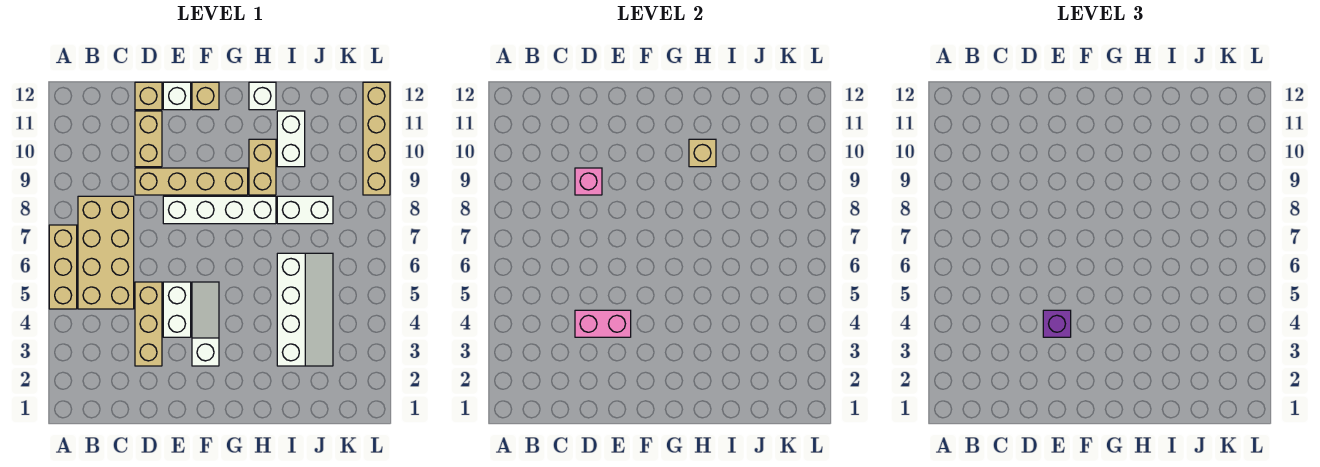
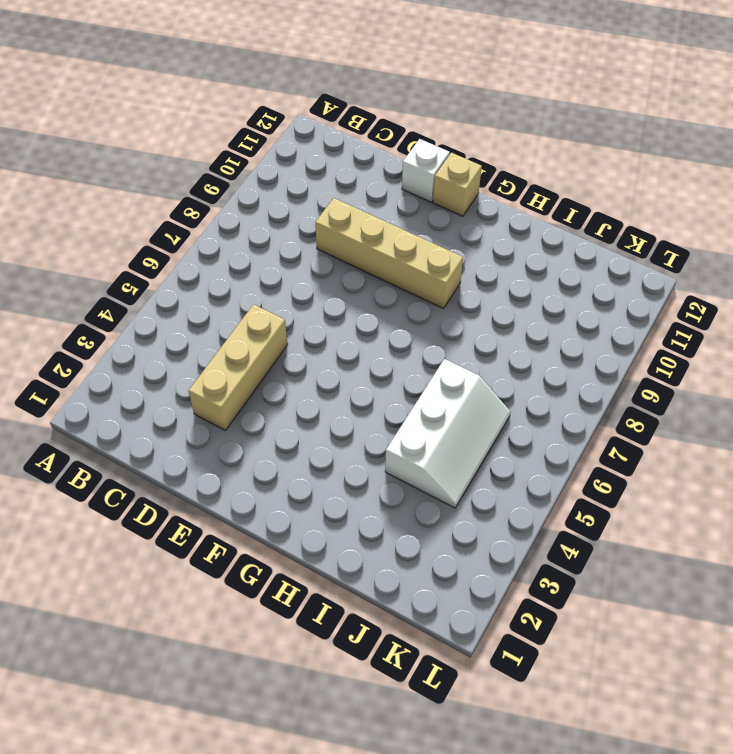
white slope I4:J6 level 1 top I -> white slope I3:J6 level 1 top I
none -> tan brick A5:A7 level 1
none -> tan brick B5:C8 level 1
none -> tan brick D10:D11 level 1

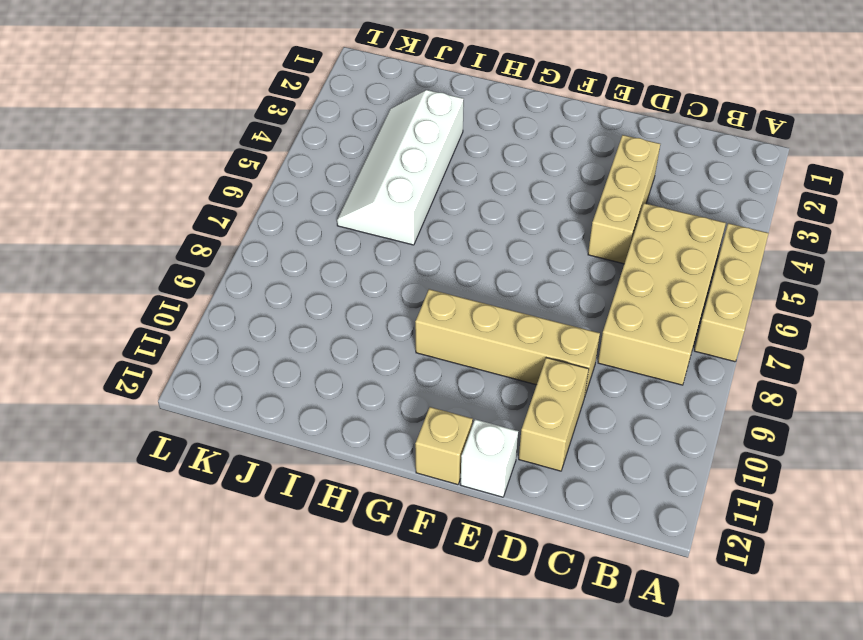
none -> tan brick D12 level 1
none -> white brick E4:E5 level 1
none -> white brick E8:H8 level 1

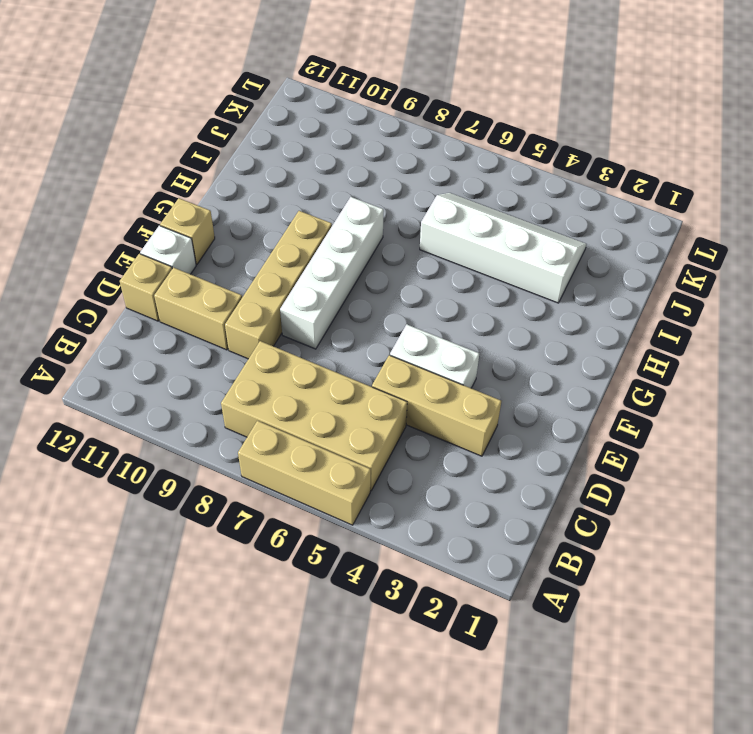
none -> white slope F3:F5 level 1 top 3
none -> tan brick H9:H10 level 1
none -> white brick H12 level 1

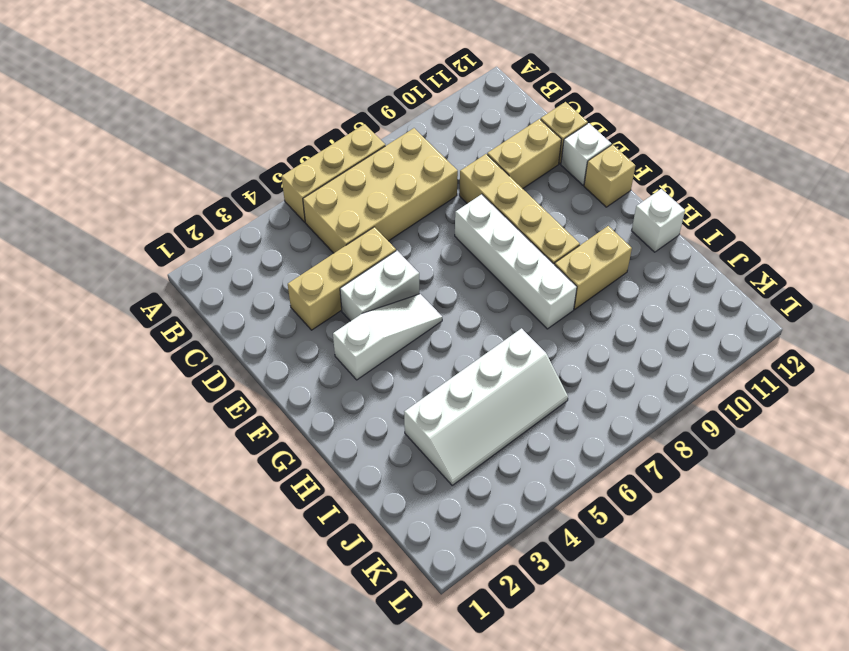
none -> white brick I8:J8 level 1
none -> white brick I10:I11 level 1
none -> tan brick L9:L12 level 1

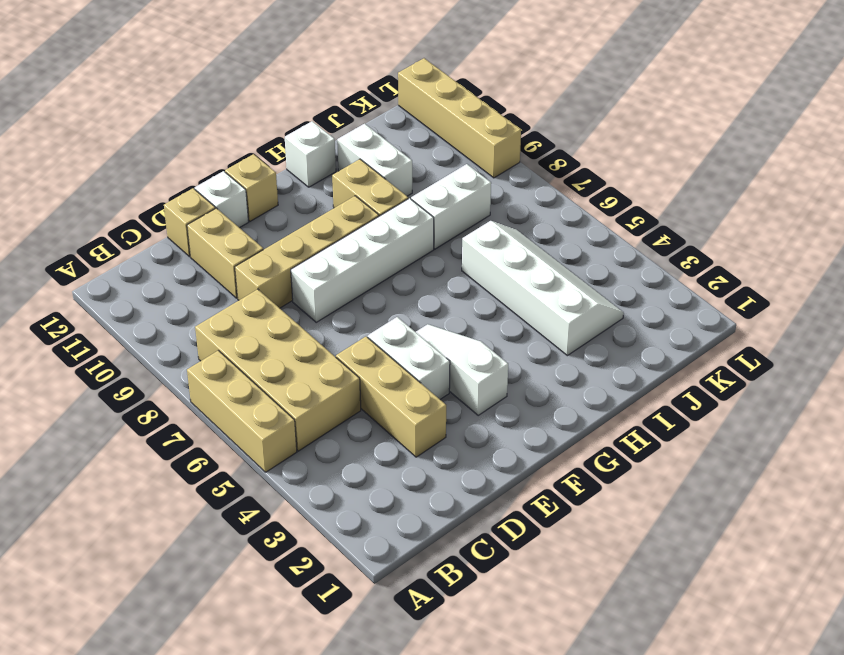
none -> pink brick D4:E4 level 2
none -> pink brick D9 level 2
none -> tan brick H10 level 2

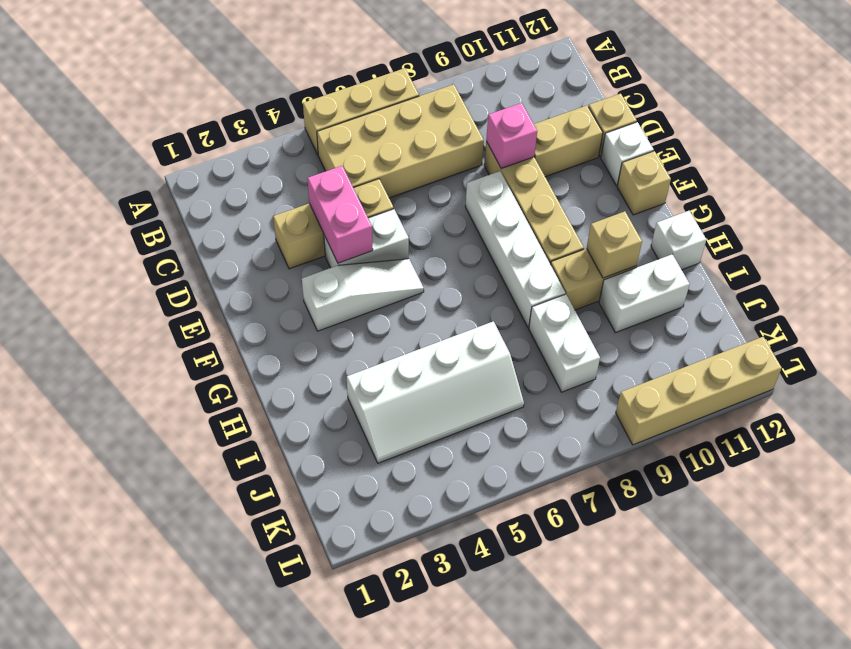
none -> purple brick E4 level 3

